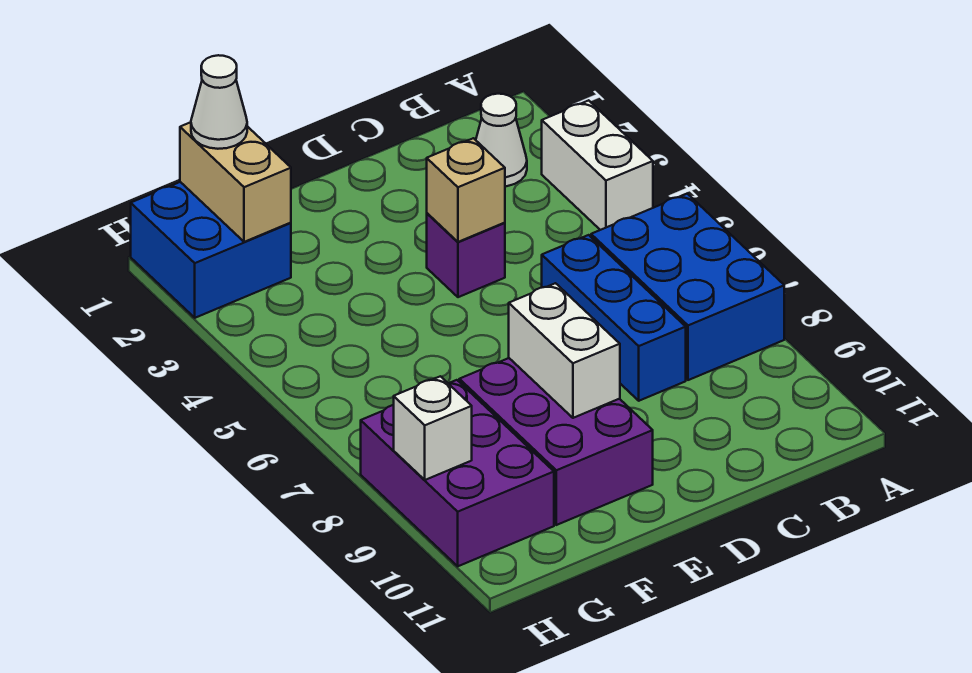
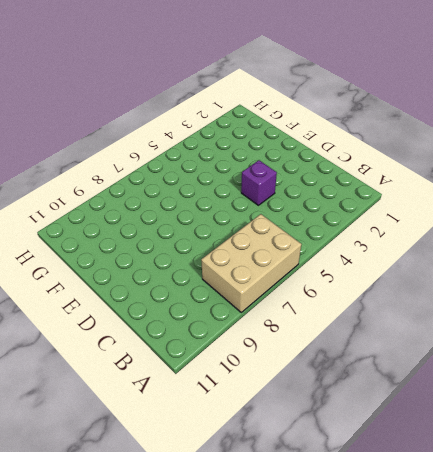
tan brick A6:B8 level 1 -> blue brick A6:B8 level 1
none -> white brick A3:A4 level 1
none -> white cone B2 level 1
none -> blue brick C6:C8 level 1

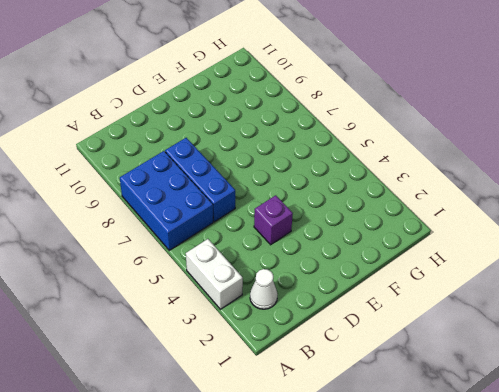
none -> purple brick E8:F10 level 1
none -> blue brick G1:H2 level 1
none -> purple brick G8:H10 level 1

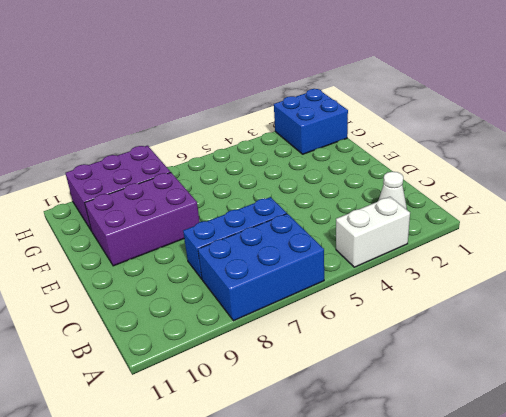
none -> purple brick D4 level 1
none -> tan brick D4 level 2
none -> white brick E8:E9 level 2

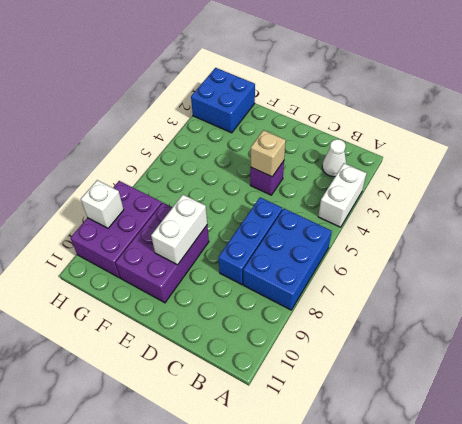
none -> tan brick G1:G2 level 2
none -> white cone G1 level 3

